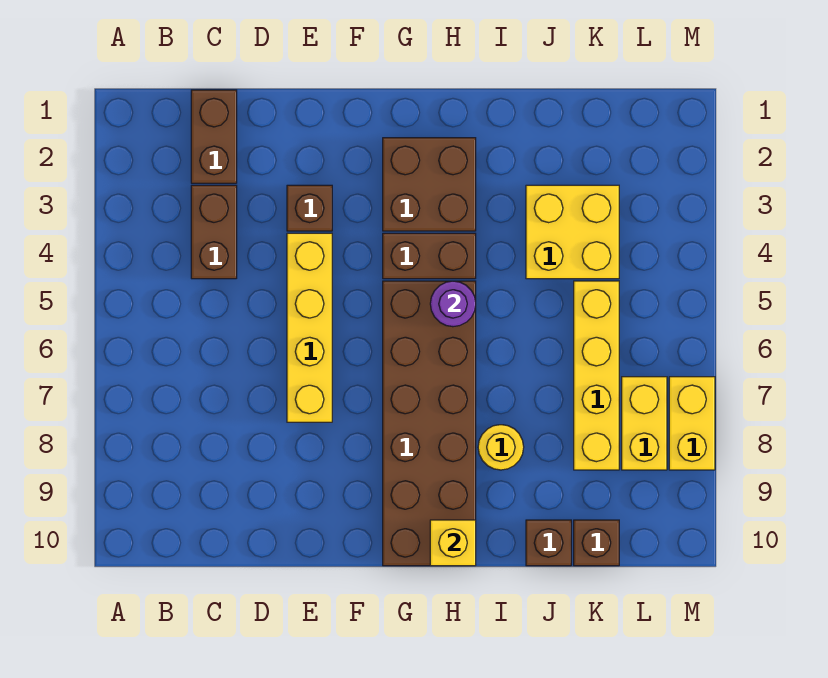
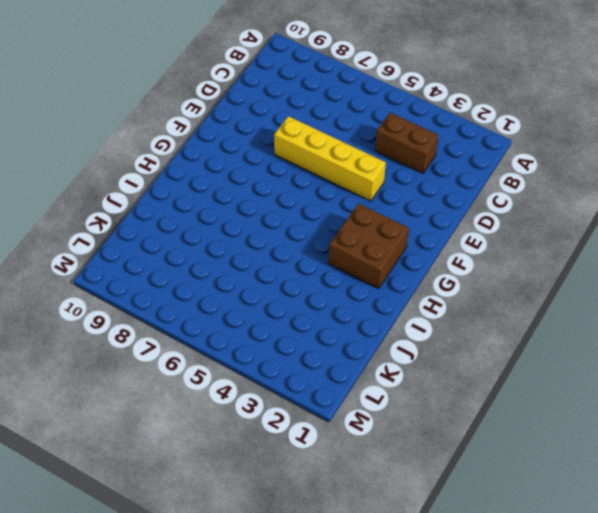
none -> brown brick C1:C2 level 1
none -> brown brick E3 level 1
none -> brown brick G4:H4 level 1

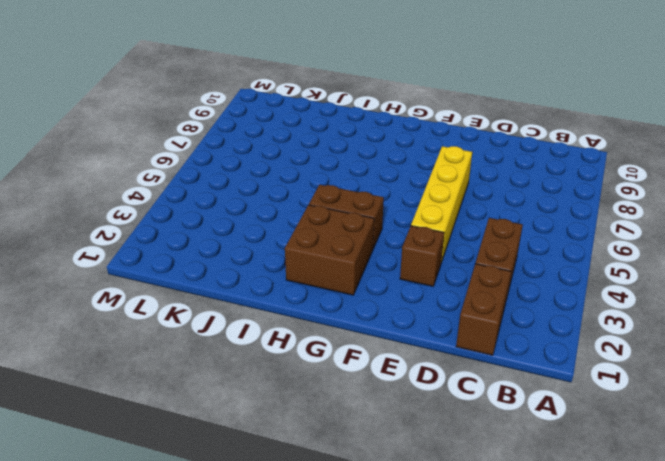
none -> brown brick G5:H10 level 1
none -> yellow round brick I8 level 1
none -> yellow brick J3:K4 level 1

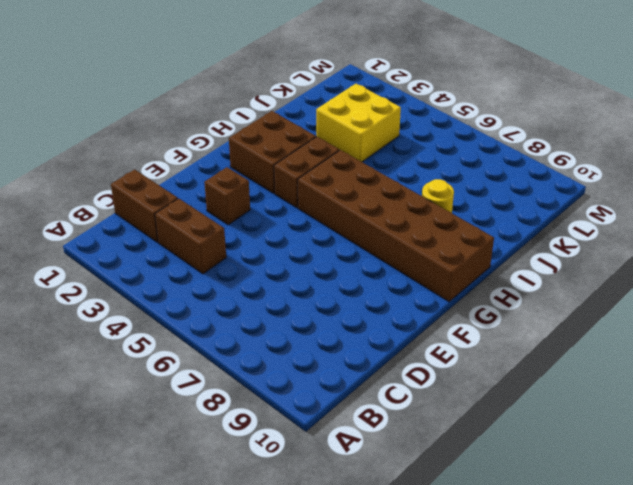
none -> yellow brick E4:E7 level 1
none -> brown brick J10 level 1
none -> yellow brick K5:K8 level 1

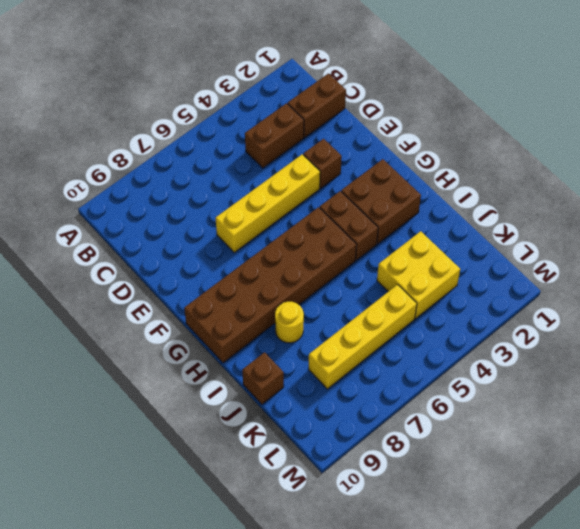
none -> brown brick K10 level 1
none -> yellow brick L7:L8 level 1
none -> yellow brick M7:M8 level 1

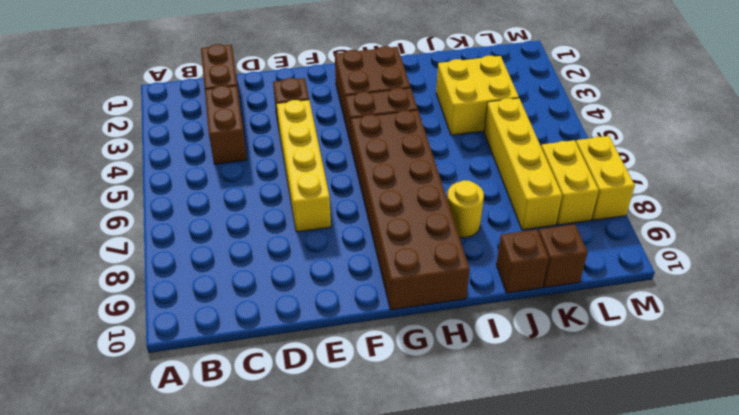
none -> purple round brick H5 level 2
none -> yellow brick H10 level 2

